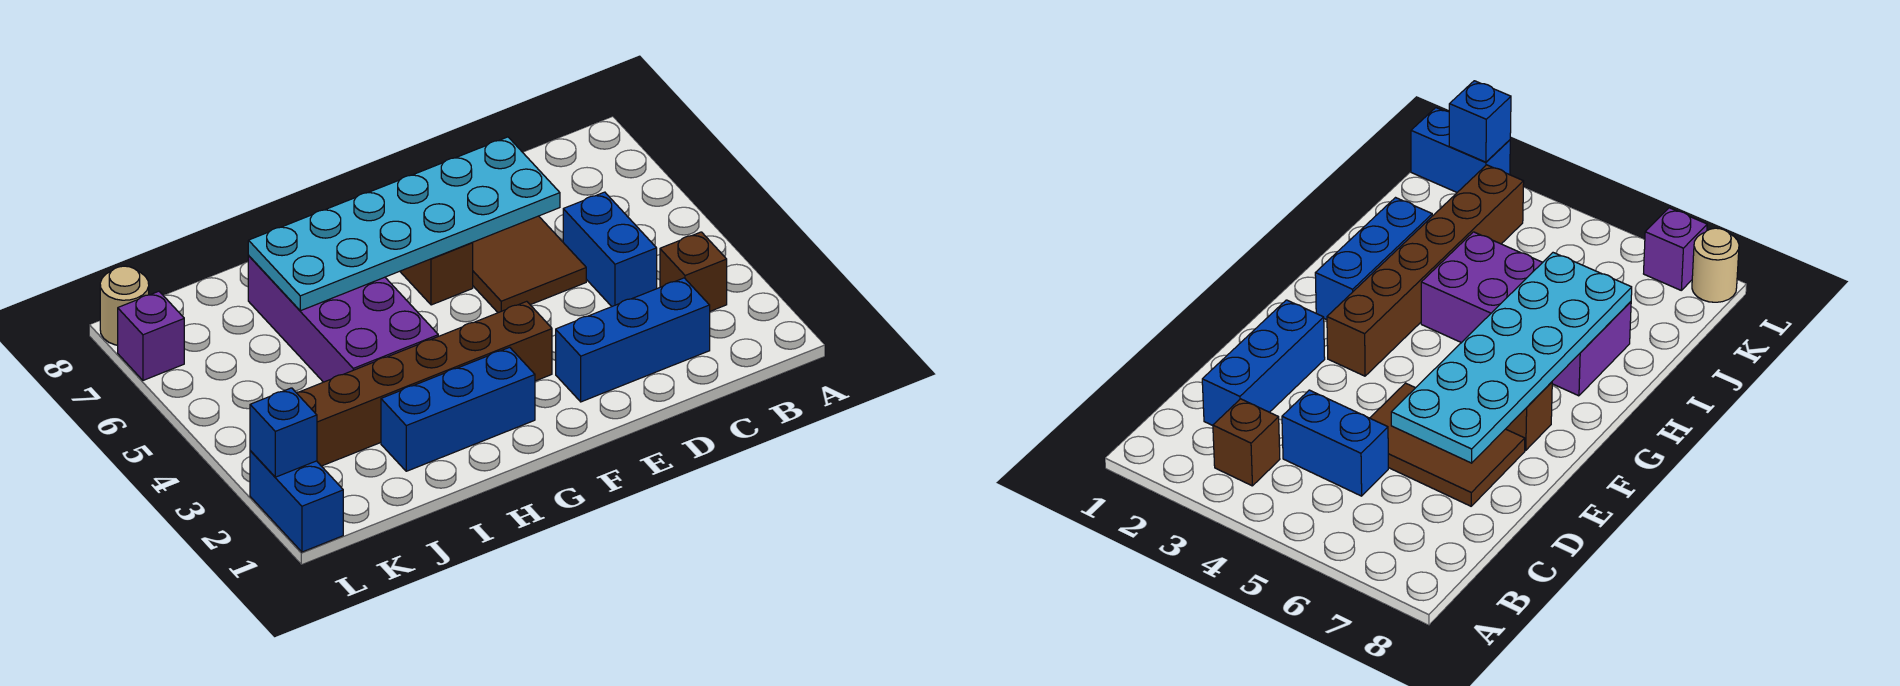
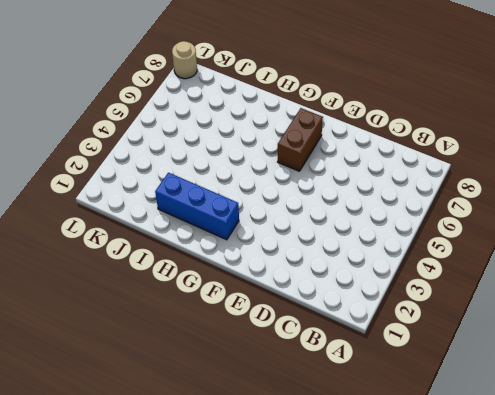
none -> brown brick B3 level 1
none -> blue brick C2:E2 level 1
none -> blue brick C4:C5 level 1

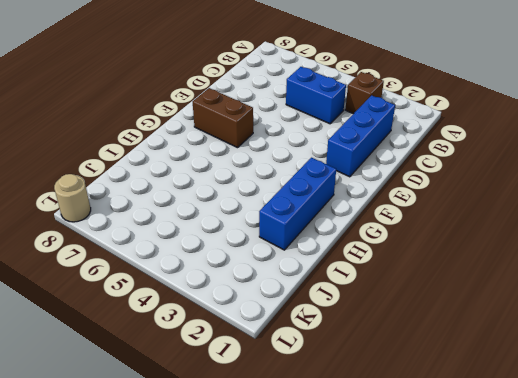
none -> brown tile D5:E7 level 1
none -> brown brick F3:K3 level 1
none -> purple brick H4:I7 level 1

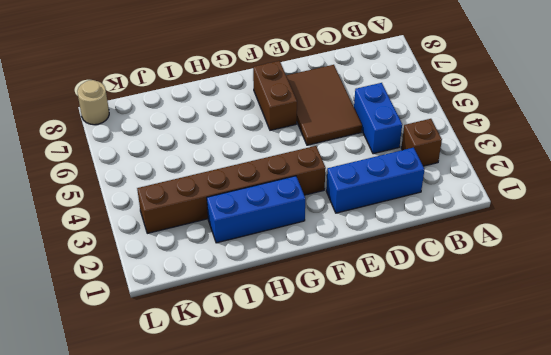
none -> purple brick H4:I7 level 1
none -> blue brick L1:L2 level 1
none -> purple brick L7 level 1

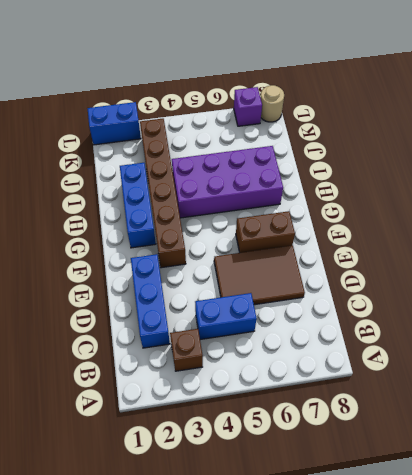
none -> cyan plate D6:I7 level 2
none -> blue brick L2 level 2

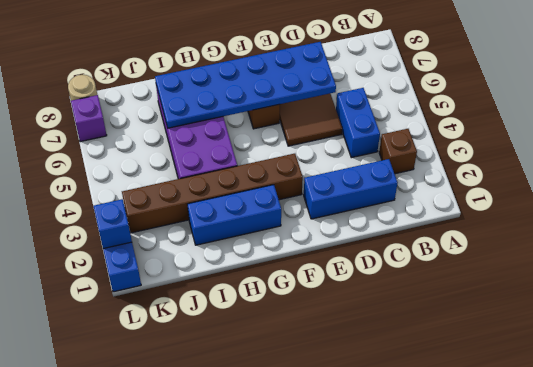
blue plate D6:I7 level 2 -> cyan plate D6:I7 level 2

